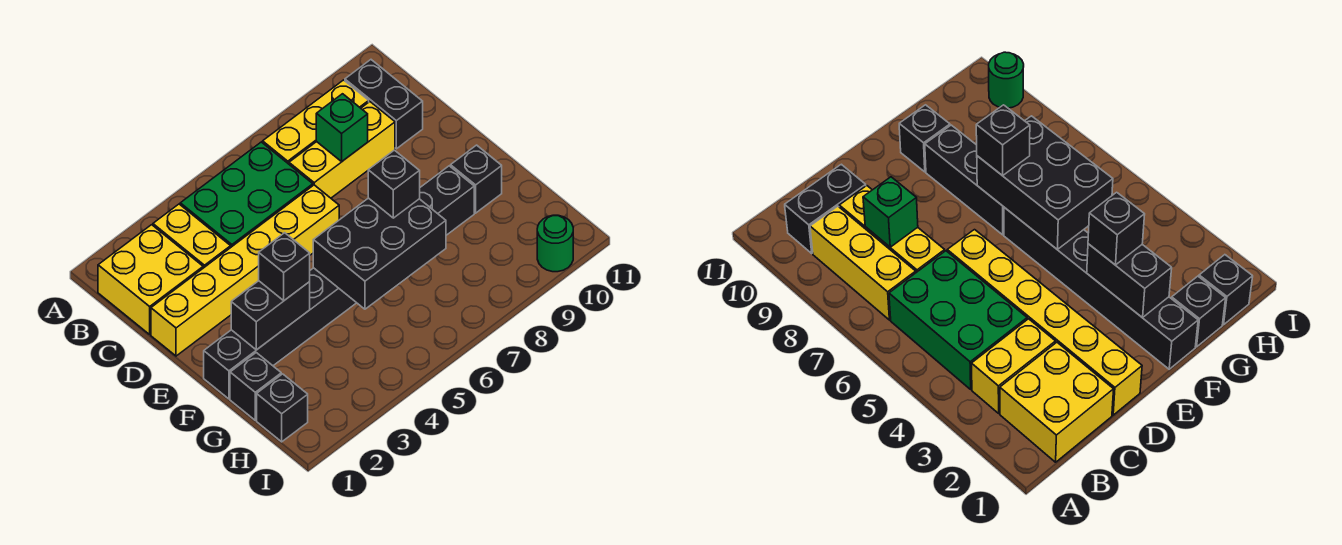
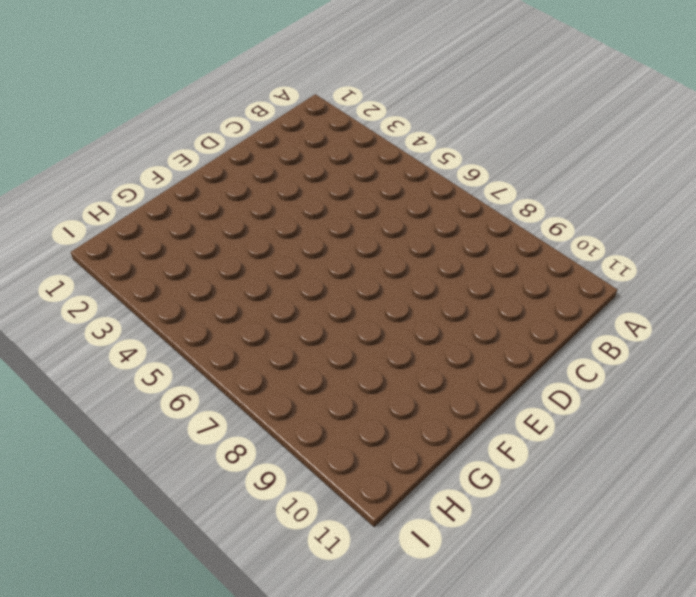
none -> yellow brick B1:C2 level 1
none -> yellow brick B3:C3 level 1
none -> green brick B4:C6 level 1

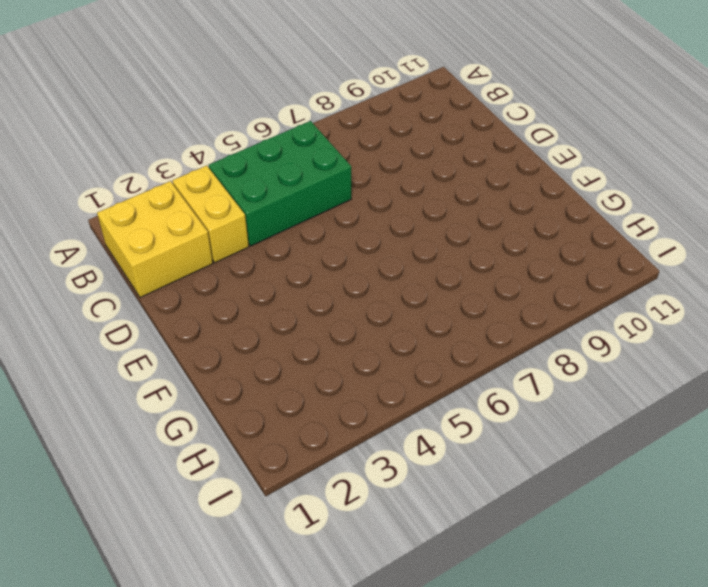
none -> yellow brick B7:B9 level 1
none -> black brick B10:C10 level 1
none -> yellow brick C7:C9 level 1

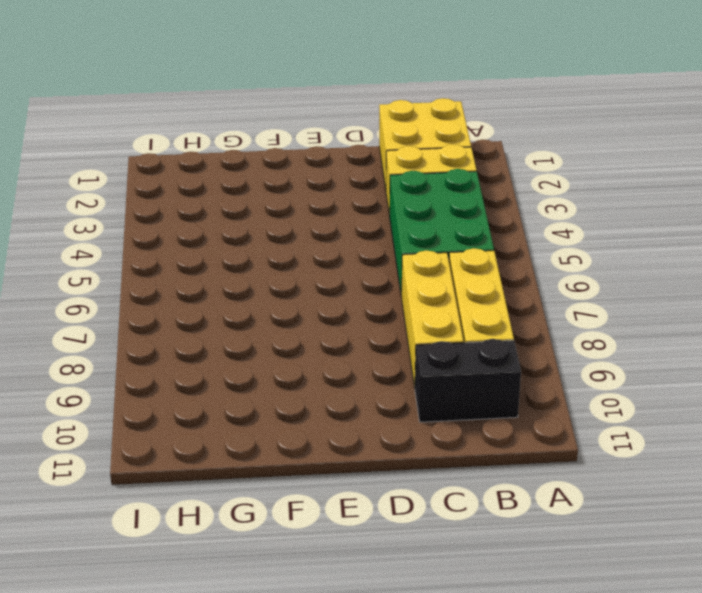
none -> yellow brick D1:D6 level 1
none -> black brick F1:F6 level 1
none -> black brick F7:F9 level 1

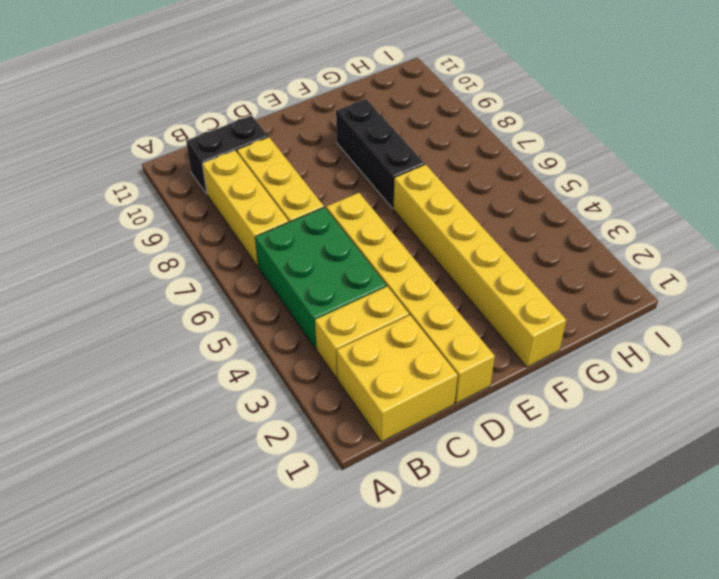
yellow brick F1:F6 level 1 -> black brick F1:F6 level 1
none -> black brick F10 level 1
none -> black brick G1 level 1
none -> black brick H1 level 1

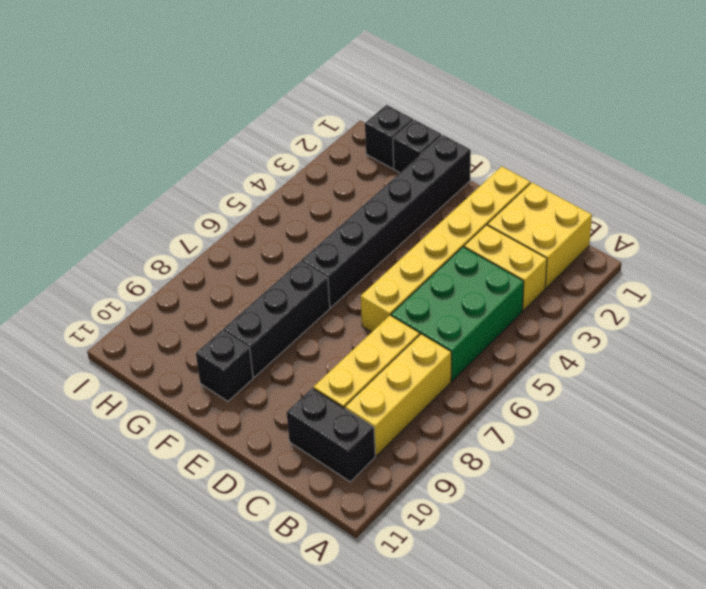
none -> green round brick I10 level 1
none -> green brick C8 level 2
none -> black brick F2:F3 level 2

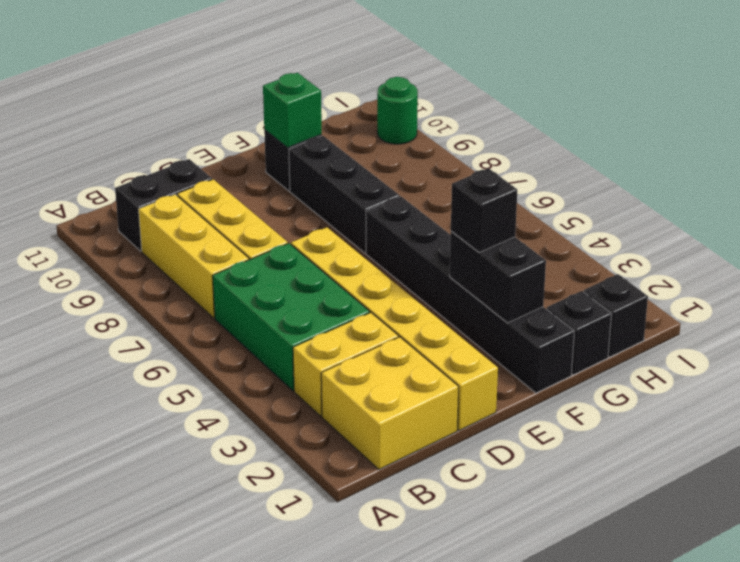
green brick F10 level 2 -> green brick C8 level 2
none -> black brick F5:G7 level 2
none -> black brick F7 level 3

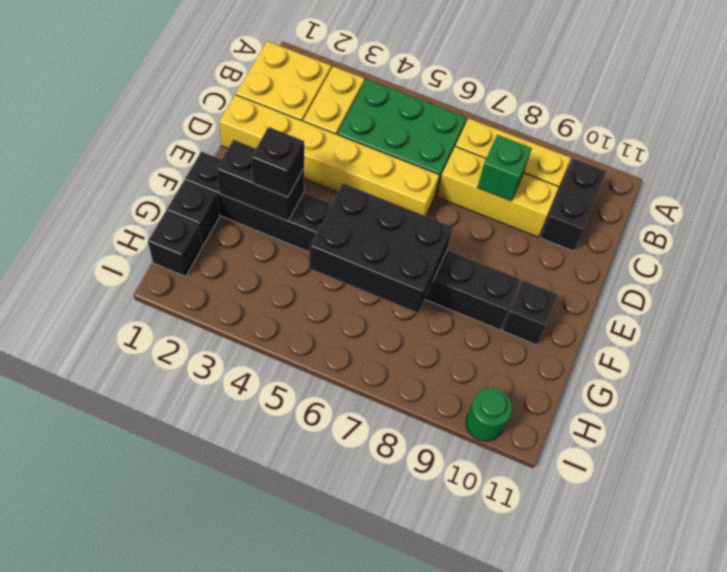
none -> black brick F7 level 3

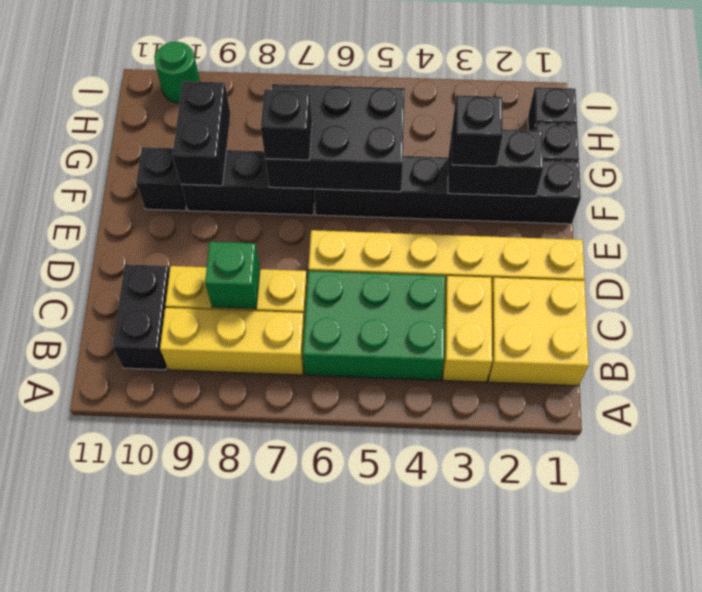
black brick F9:G9 level 2 -> none

